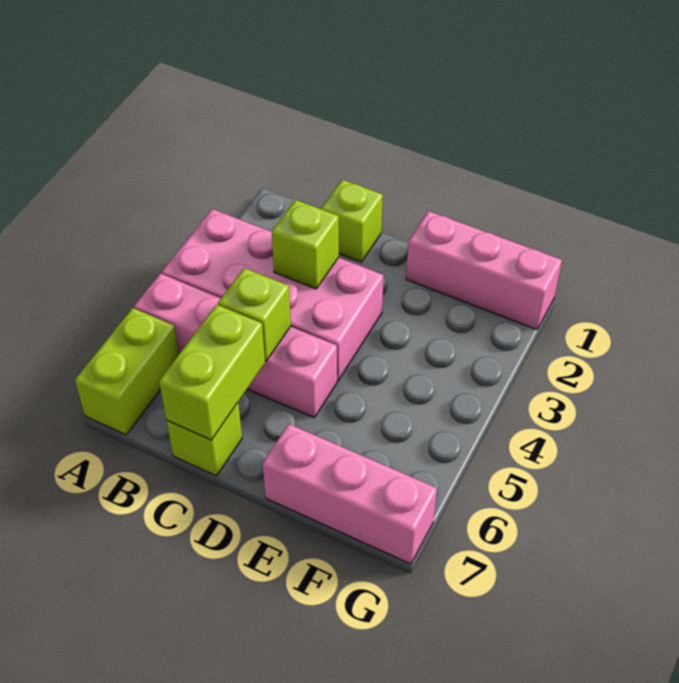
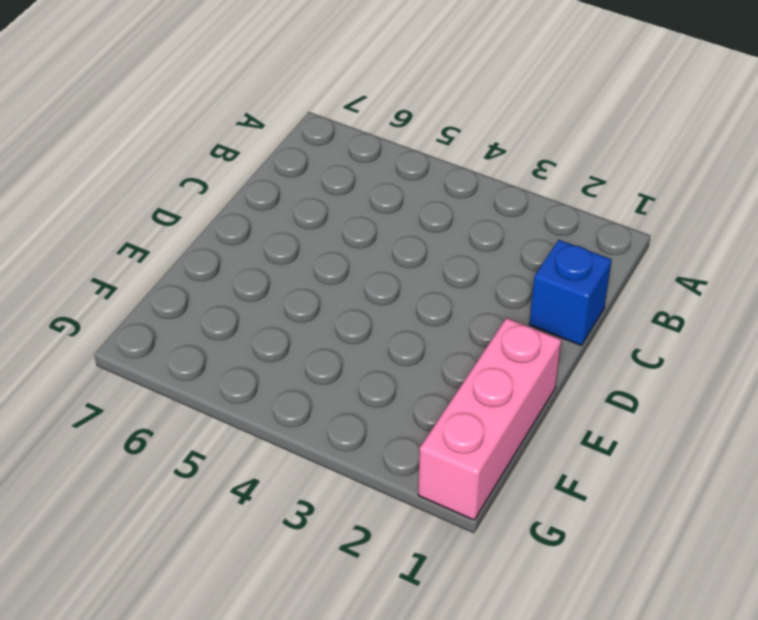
blue brick C1 level 1 -> lime brick C1 level 1
none -> pink brick A3:D4 level 1
none -> pink brick A5:D5 level 1

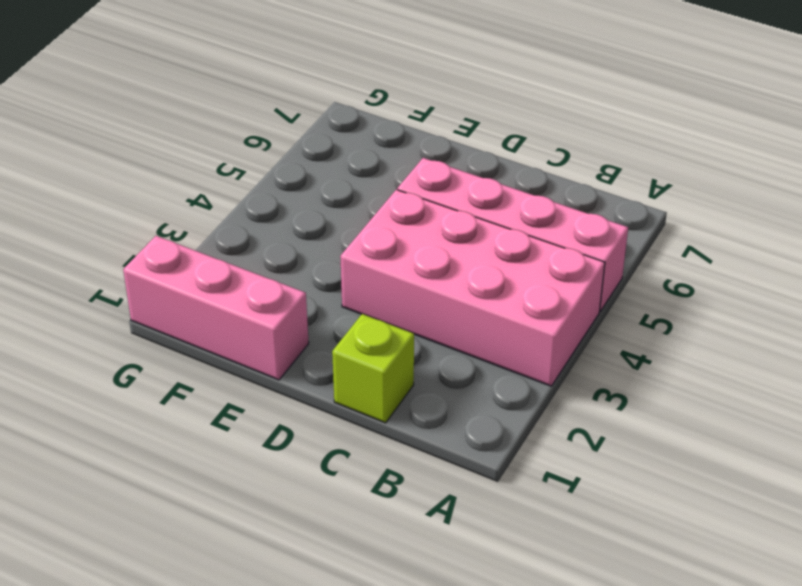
none -> lime brick A6:A7 level 1
none -> lime brick C7 level 1

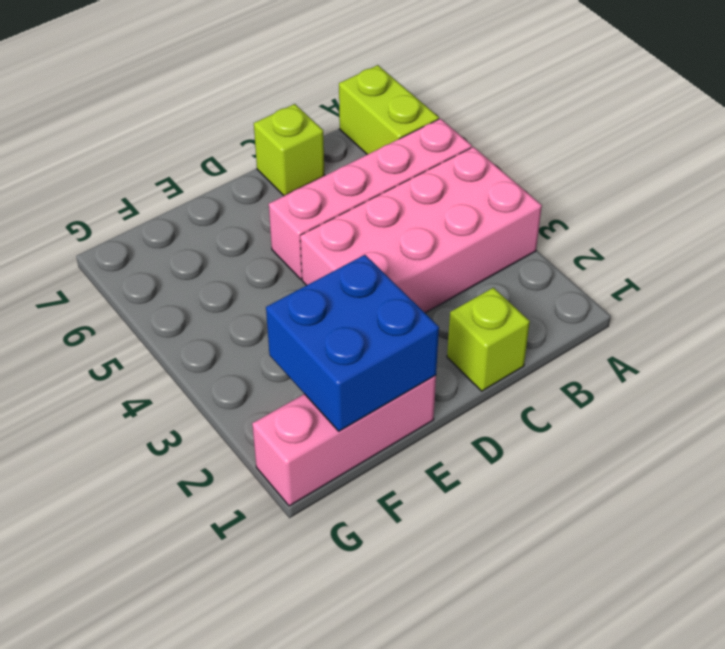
blue brick E1:F2 level 2 -> none
none -> pink brick E7:G7 level 1
none -> lime brick C3 level 2

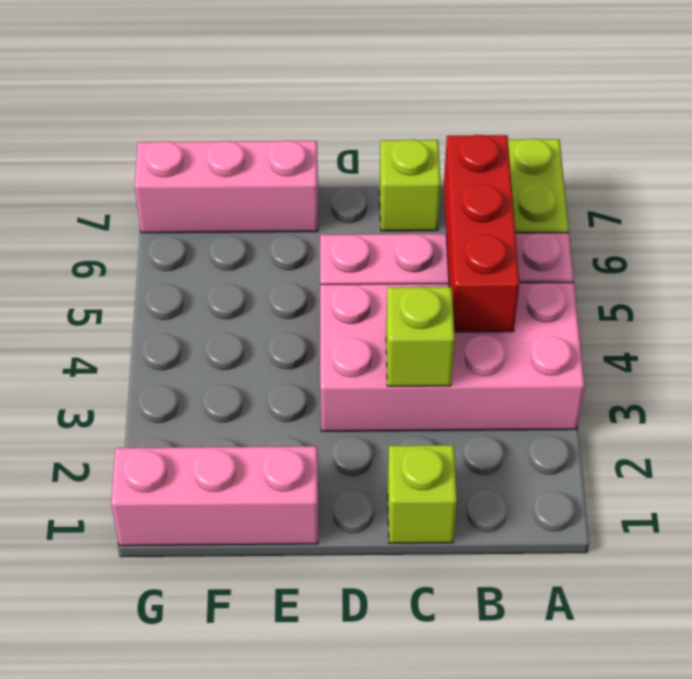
red brick B4:B6 level 2 -> none
none -> lime brick C5 level 2
none -> lime brick C6:C7 level 2

